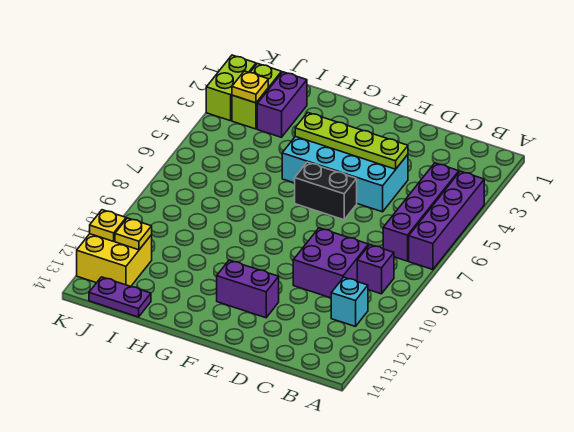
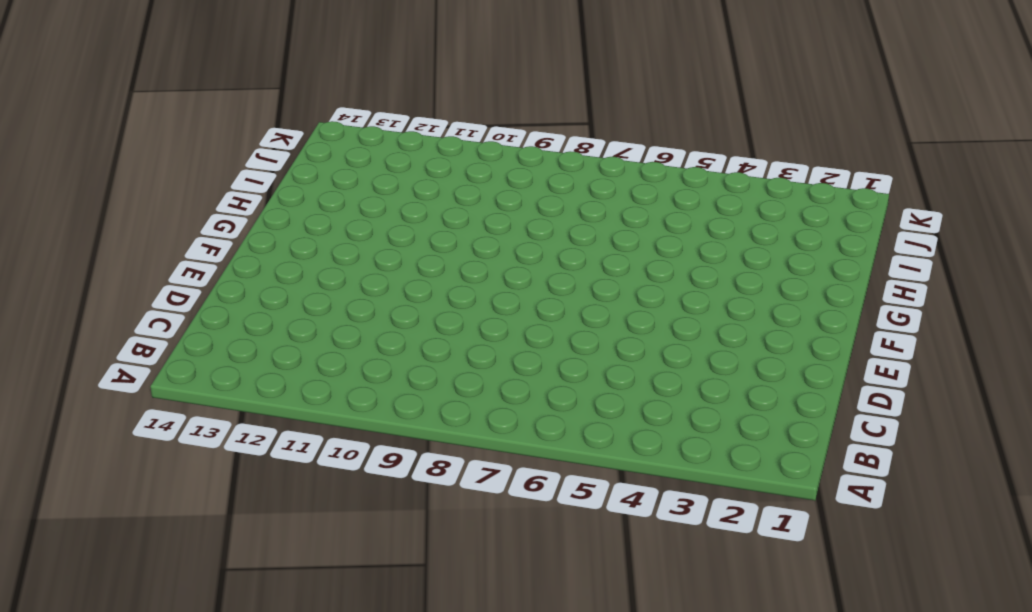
none -> purple brick A4:A7 level 1
none -> purple brick B4:B7 level 1
none -> purple brick B9 level 1

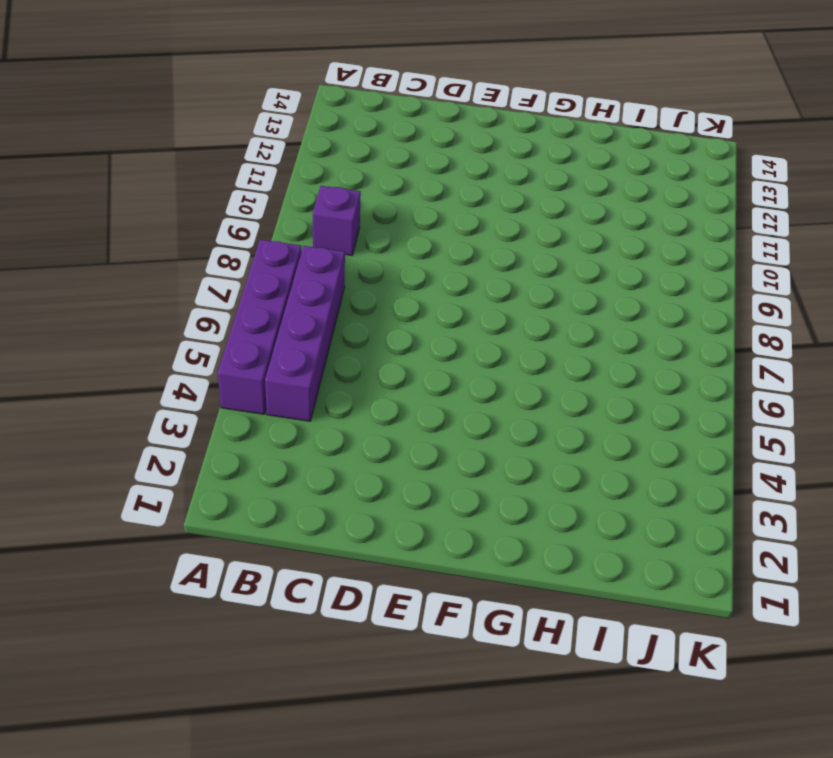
none -> cyan brick B11 level 1
none -> purple brick C9:D10 level 1
none -> cyan brick D4:G5 level 1

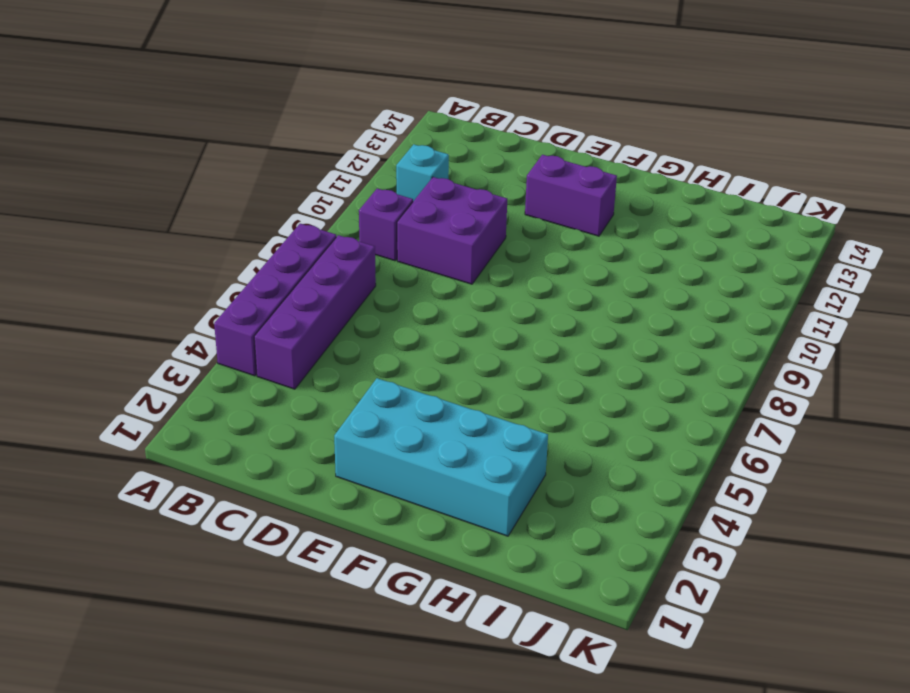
cyan brick E2:H3 level 1 -> cyan brick D4:G5 level 1
none -> black brick E6:F6 level 1
none -> purple brick I2:I3 level 1
none -> purple plate I14:J14 level 1

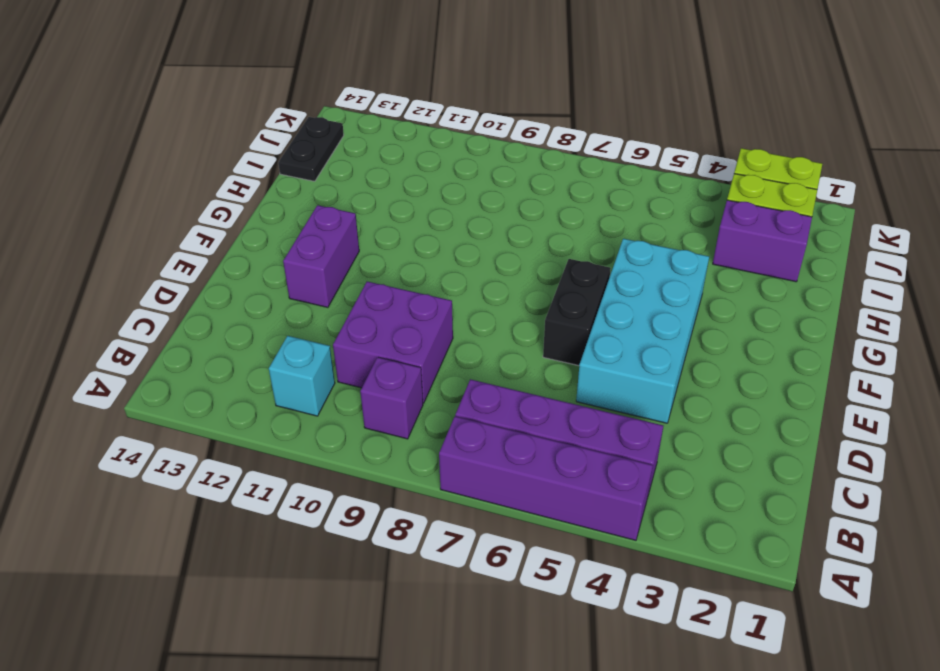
black plate I14:J14 level 1 -> purple plate I14:J14 level 1
none -> yellow brick J12:K13 level 1
none -> lime plate D4:G4 level 2
none -> yellow plate J3 level 2

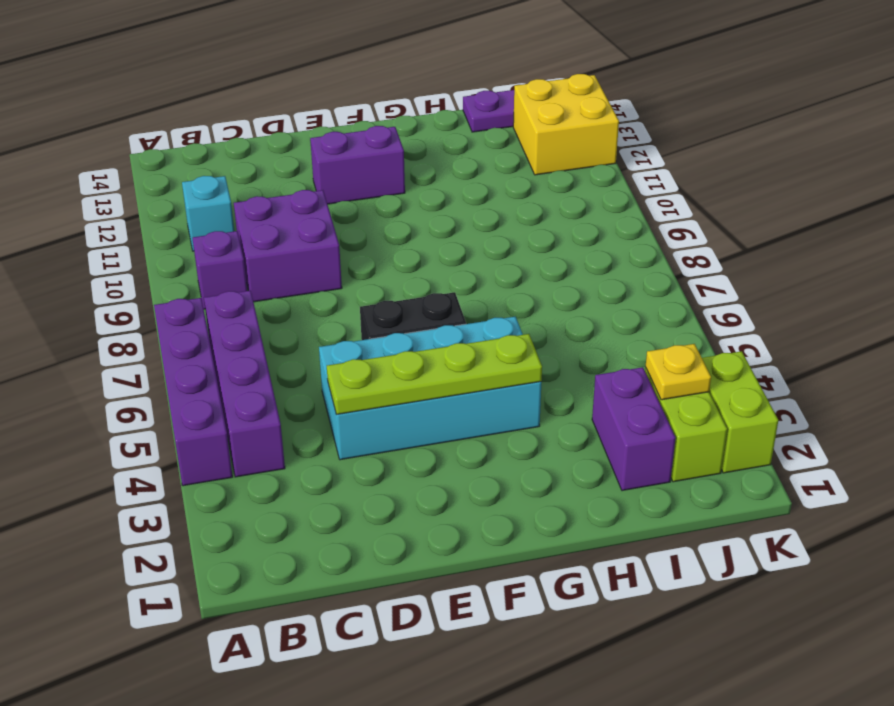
none -> yellow plate J12 level 2
none -> yellow plate K12 level 2

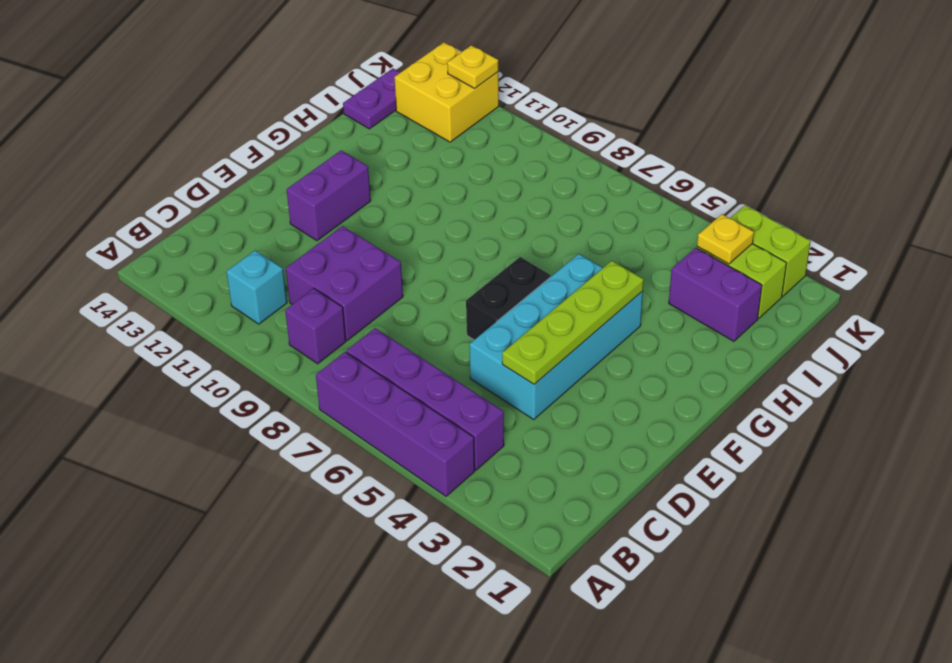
none -> yellow plate J12 level 2

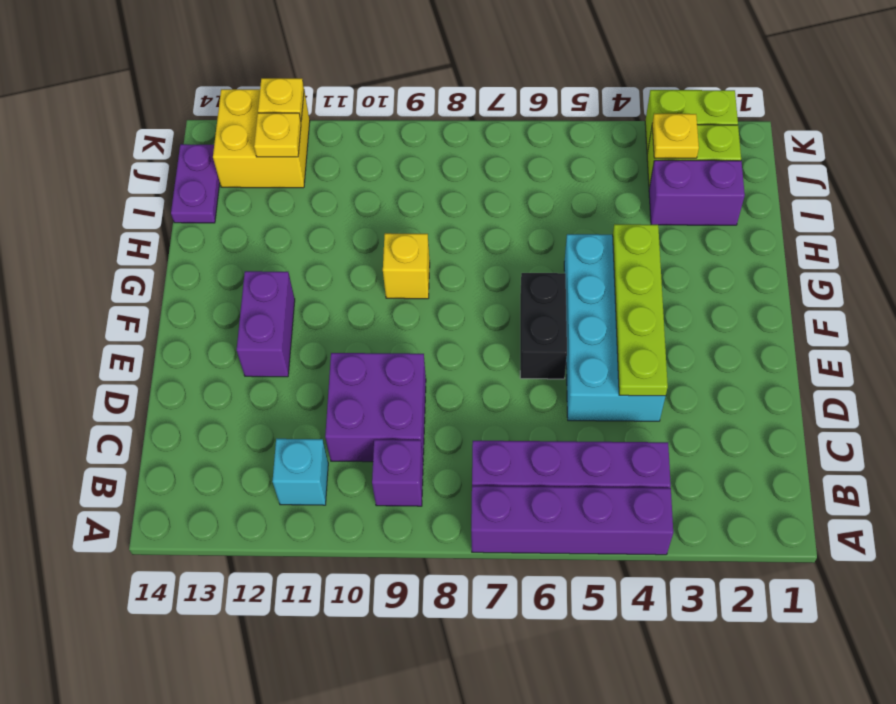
yellow brick G9 level 1 -> none

